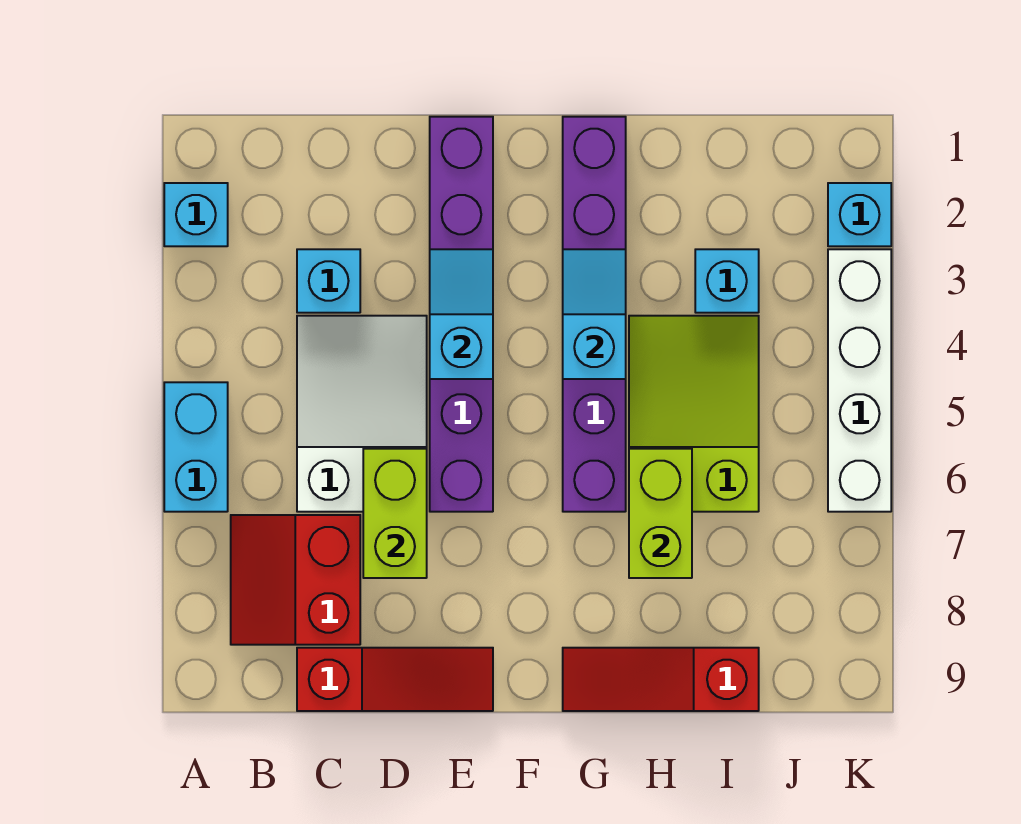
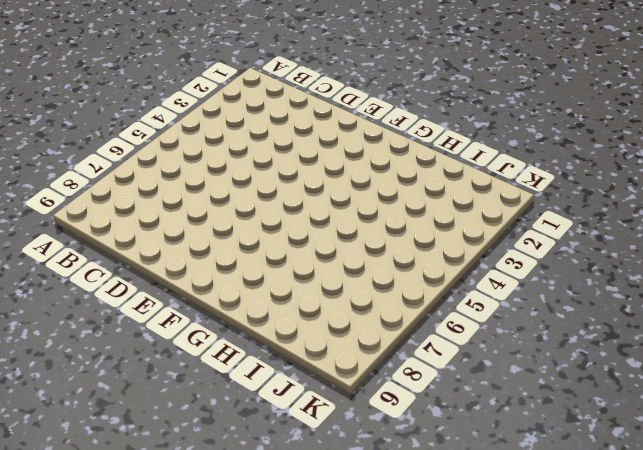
none -> cyan brick A2 level 1
none -> cyan brick A5:A6 level 1
none -> red slope B7:C8 level 1 top C

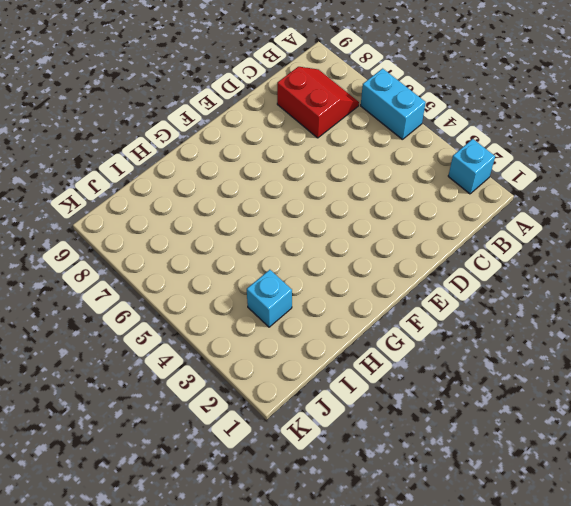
none -> cyan brick C3 level 1
none -> white slope C4:D6 level 1 top 6
none -> red slope C9:E9 level 1 top C

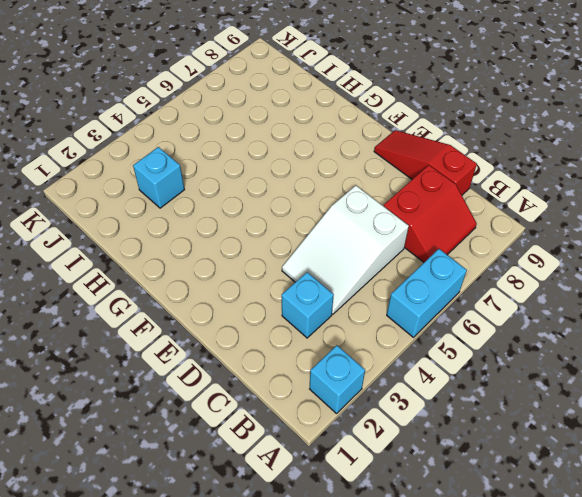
none -> purple brick E1:E6 level 1
none -> purple brick G1:G6 level 1
none -> red slope G9:I9 level 1 top I

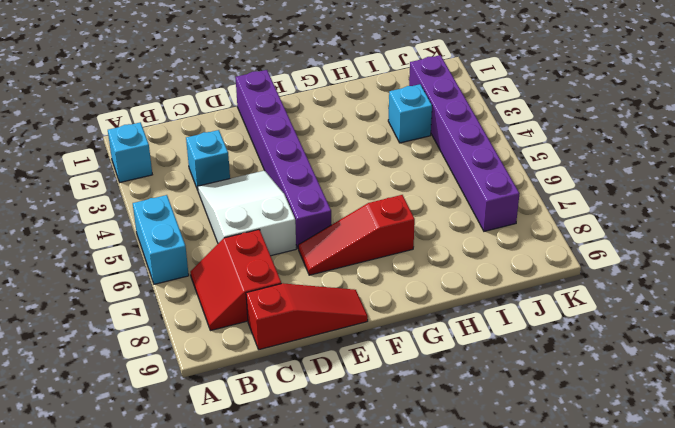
red slope E7:G7 level 1 top G -> red slope G9:I9 level 1 top I
purple brick J2:J7 level 1 -> purple brick G1:G6 level 1
none -> lime slope H4:I6 level 1 top 6
none -> cyan brick K2 level 1
none -> white brick K3:K6 level 1

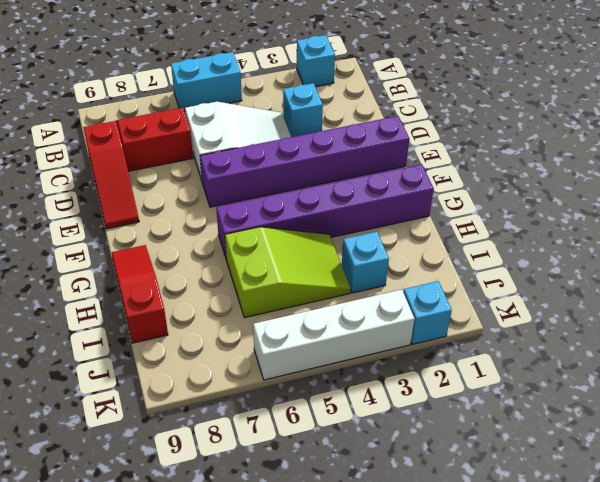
none -> lime brick D6:D7 level 2
none -> cyan slope E3:E4 level 2 top 4
none -> cyan slope G3:G4 level 2 top 4

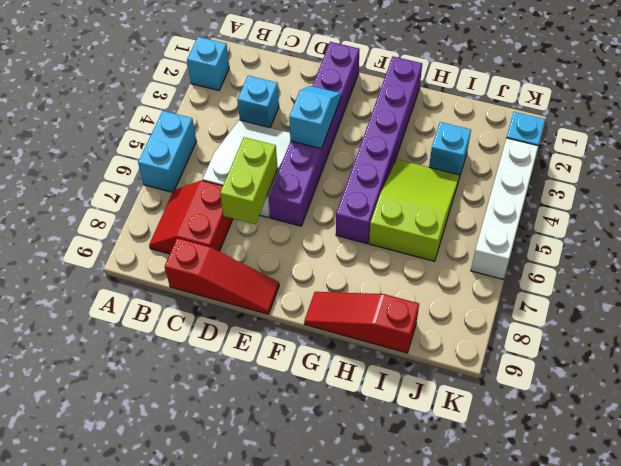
none -> cyan slope G3:G4 level 2 top 4
none -> lime brick H6:H7 level 2

